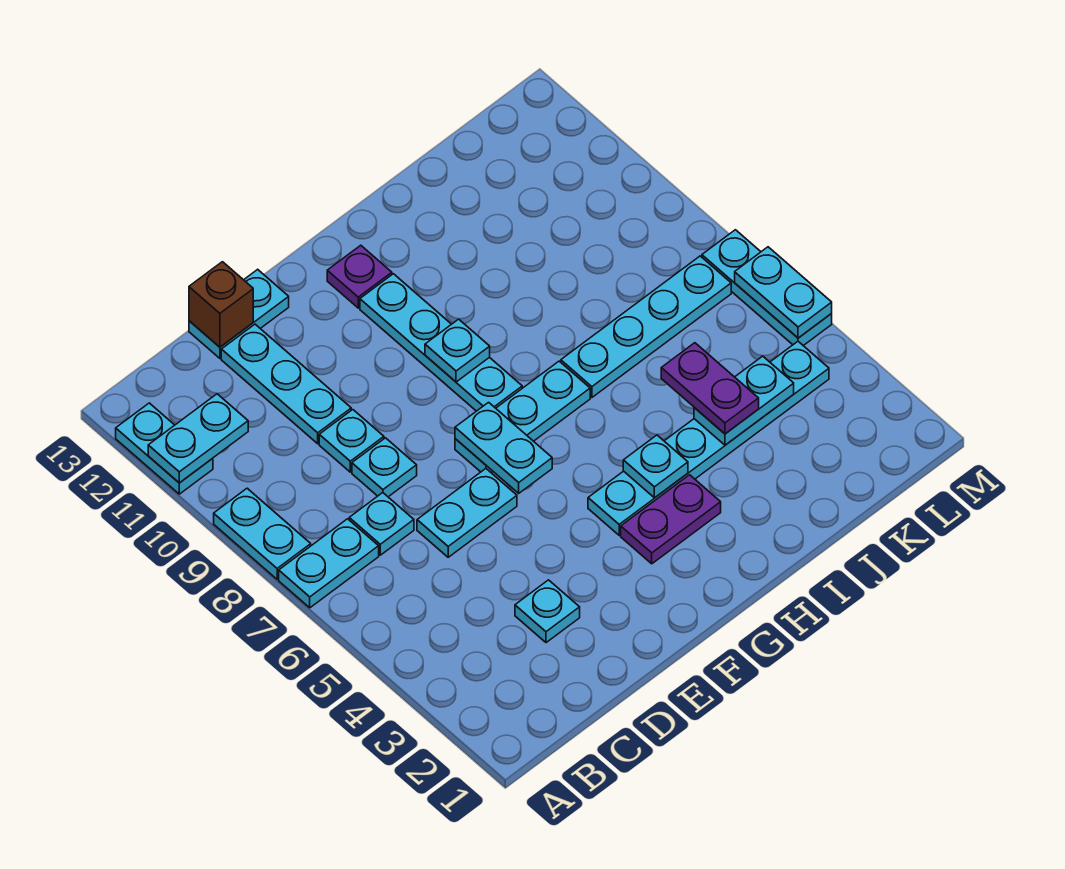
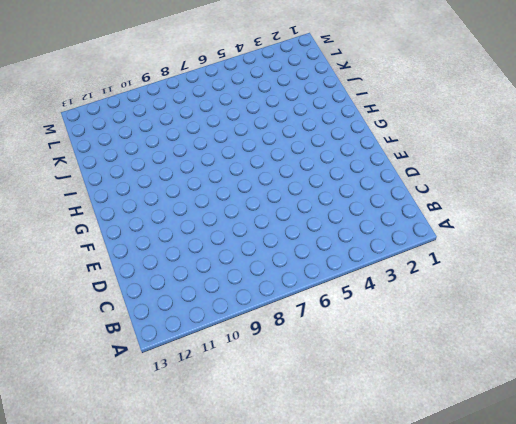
none -> cyan plate A7:B7 level 1
none -> cyan plate A8:A9 level 1
none -> cyan plate A11:A12 level 1

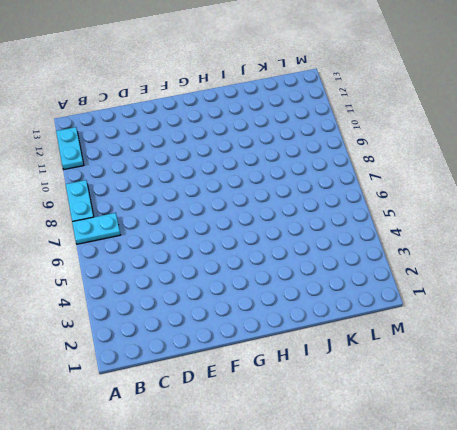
none -> cyan plate C7 level 1
none -> cyan plate D3 level 1
none -> cyan plate D6:E6 level 1

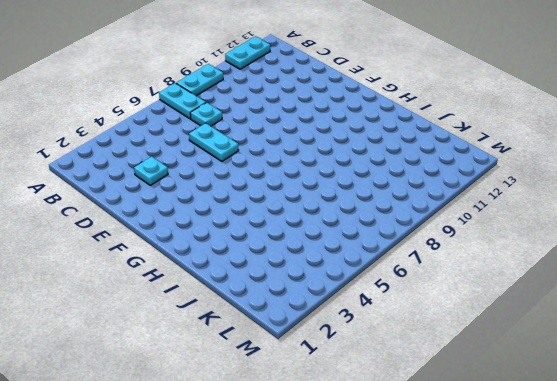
none -> cyan plate D8 level 1
none -> cyan plate D9 level 1
none -> cyan plate D10:D12 level 1

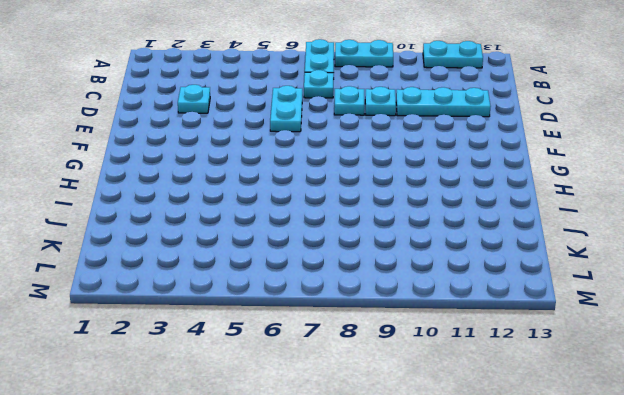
none -> cyan plate D13:E13 level 1
none -> cyan plate F7:H7 level 1
none -> purple plate G3:H3 level 1

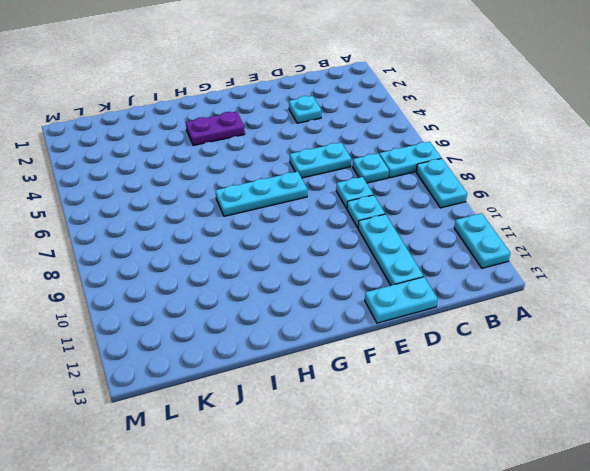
none -> cyan plate G4:L4 level 1
none -> cyan plate G8:G11 level 1
none -> purple plate G12 level 1

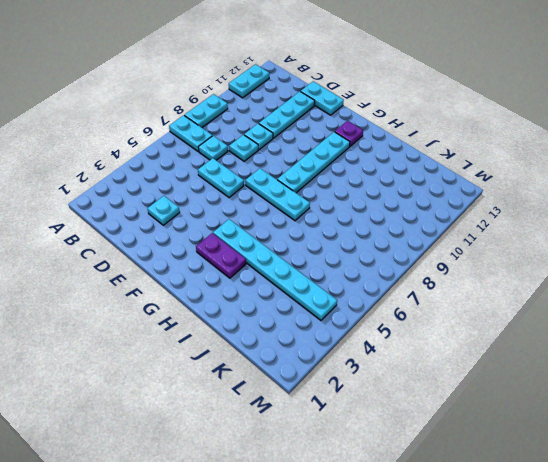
none -> cyan plate I7:L7 level 1
none -> cyan plate M5:M7 level 1
none -> cyan plate A11:B11 level 2

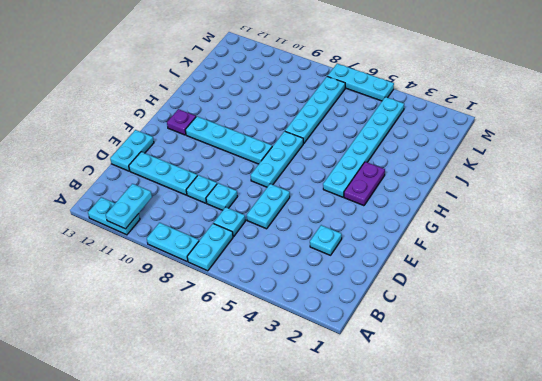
none -> brown brick D13 level 2
none -> cyan plate F6:F7 level 2
none -> cyan plate G9 level 2

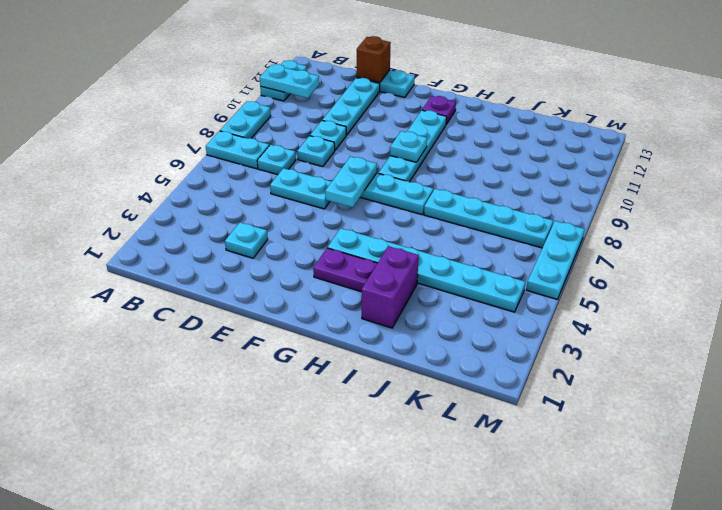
purple brick I2:I3 level 1 -> none
none -> cyan plate H4 level 2
none -> cyan plate J4:K4 level 2
none -> cyan plate M5:M6 level 2

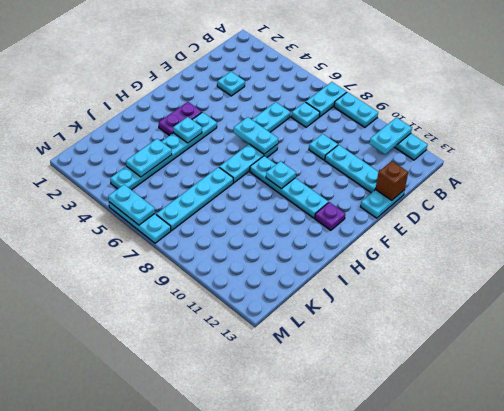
none -> cyan plate D8 level 1
none -> purple plate J4:J5 level 3

